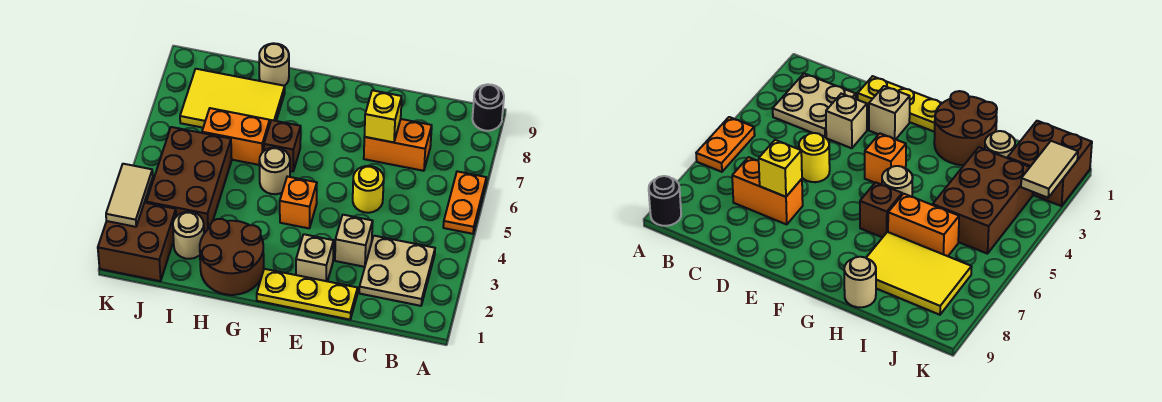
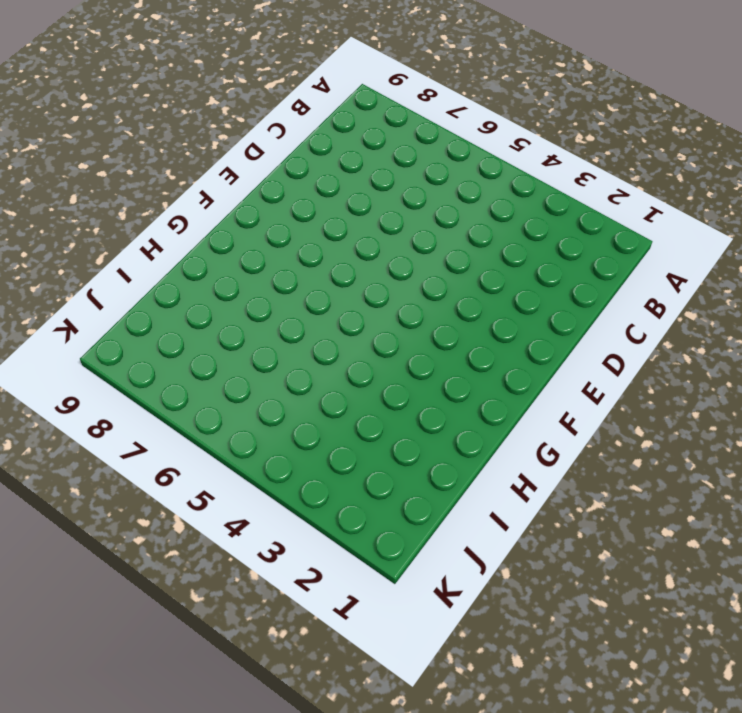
none -> orange plate A5:A6 level 1
none -> black round brick A9 level 1
none -> tan plate B2:C3 level 1

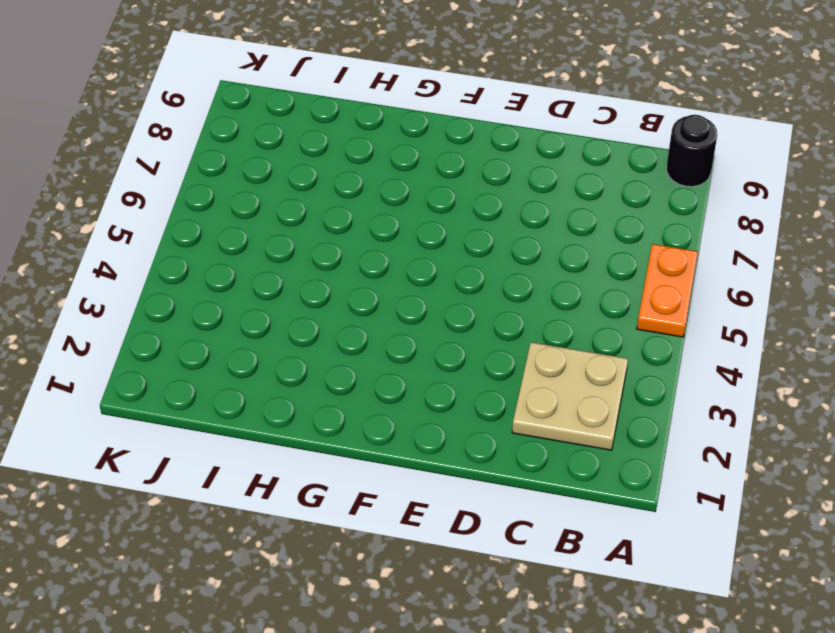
none -> orange brick C7:D7 level 1
none -> yellow plate D1:F1 level 1
none -> tan brick D3 level 1

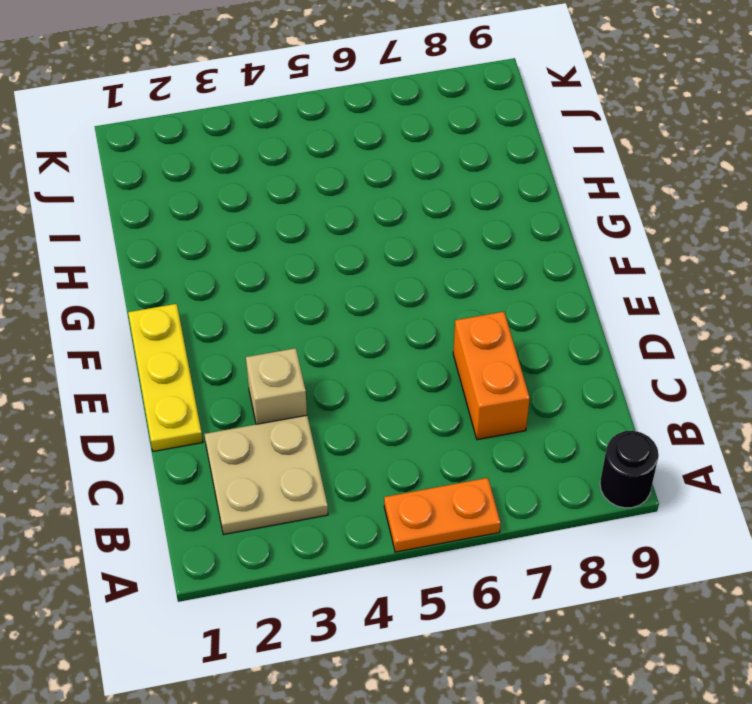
none -> yellow round brick D5 level 1
none -> tan brick E2 level 1
none -> orange brick F4 level 1

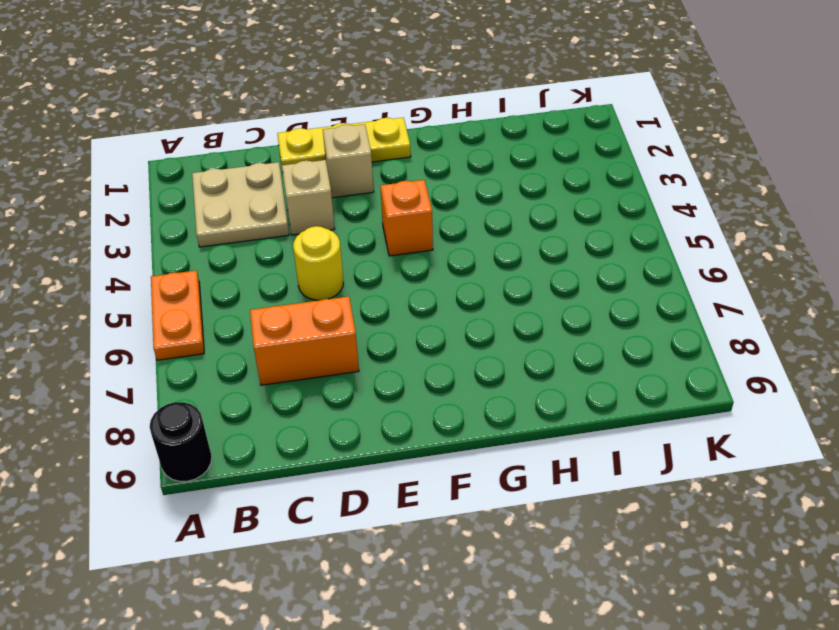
none -> brown round brick G1:H2 level 1
none -> tan round brick G5 level 1
none -> brown brick G6 level 1

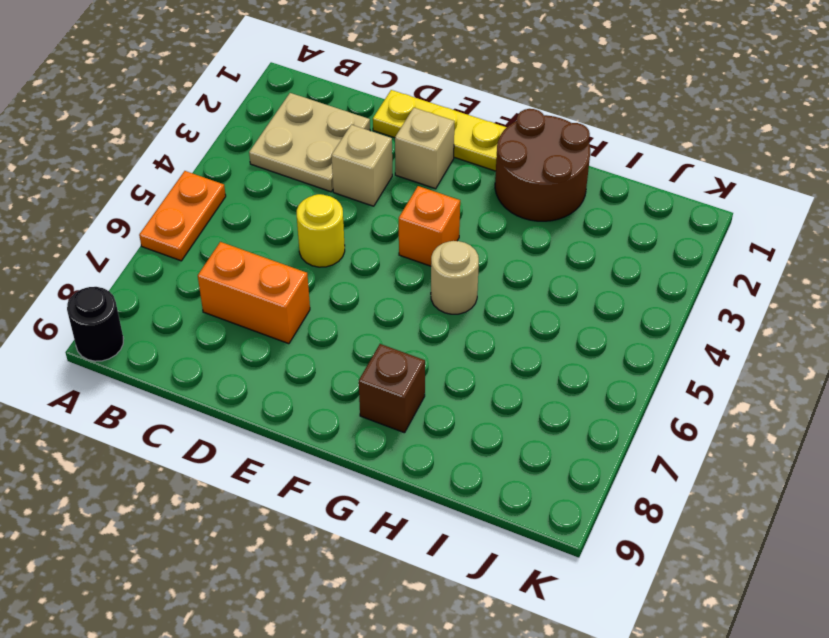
brown brick G8 level 1 -> brown brick G6 level 1
none -> orange brick H6:I6 level 1
none -> yellow tile H7:J8 level 1
none -> tan round brick H9 level 1

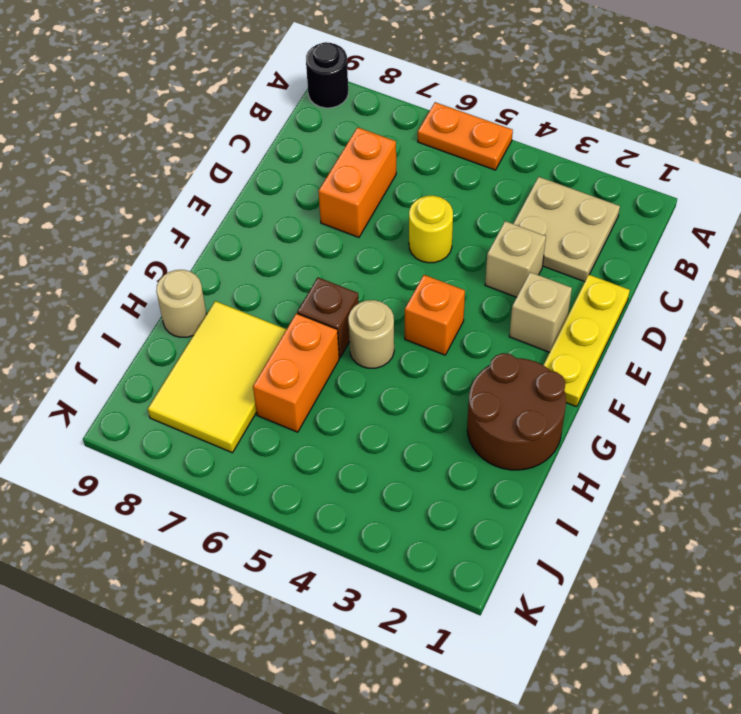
none -> tan round brick I2 level 1
none -> brown brick I3:J5 level 1
none -> brown brick J1:K2 level 1

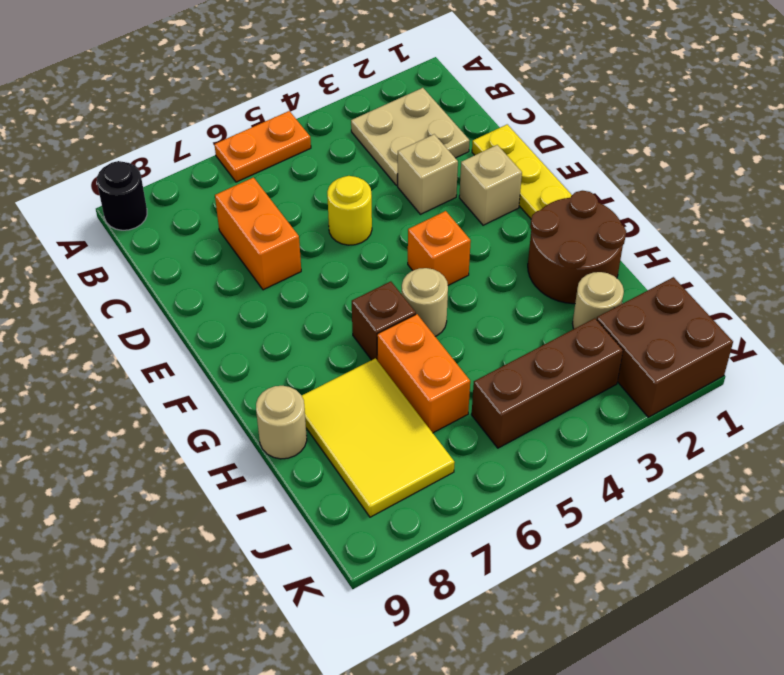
brown brick J3:J5 level 1 -> brown brick I3:J5 level 1
none -> yellow brick D7 level 2
none -> tan tile K2:K3 level 2

